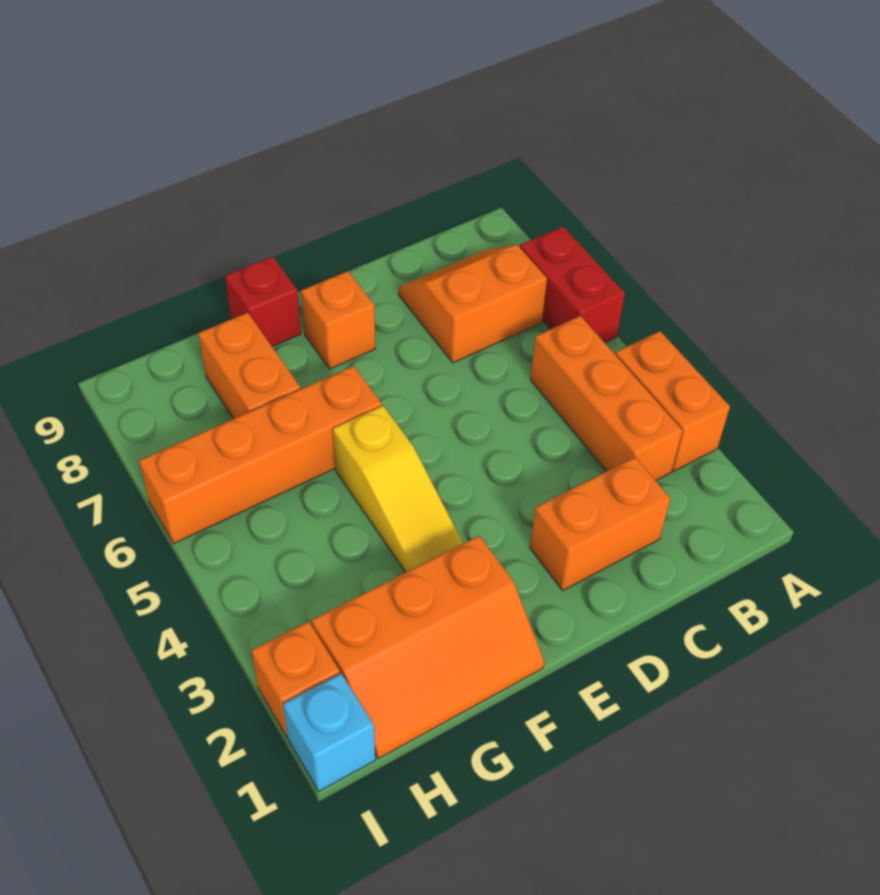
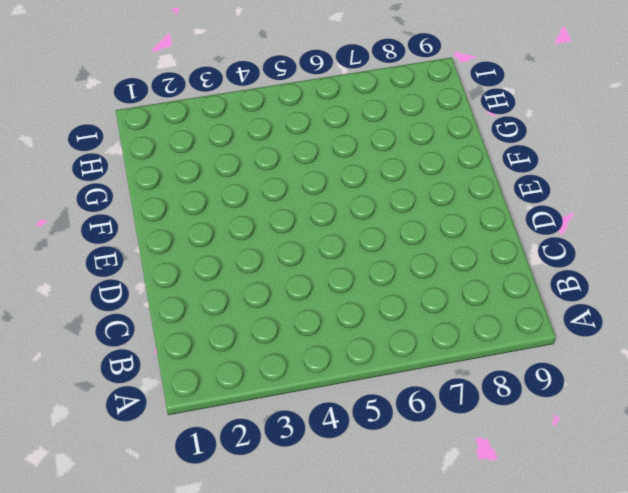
none -> orange brick A3:A4 level 1
none -> red brick A6:A7 level 1
none -> orange brick B3:B5 level 1

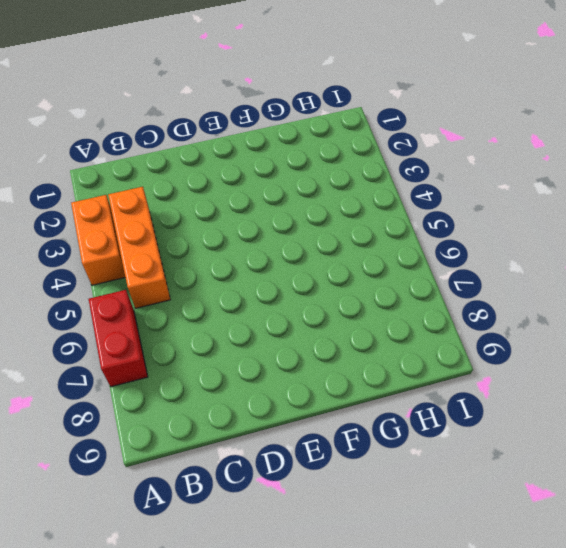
none -> orange slope B7:C8 level 1 top 7
none -> orange brick C2:D2 level 1
none -> orange brick E8 level 1

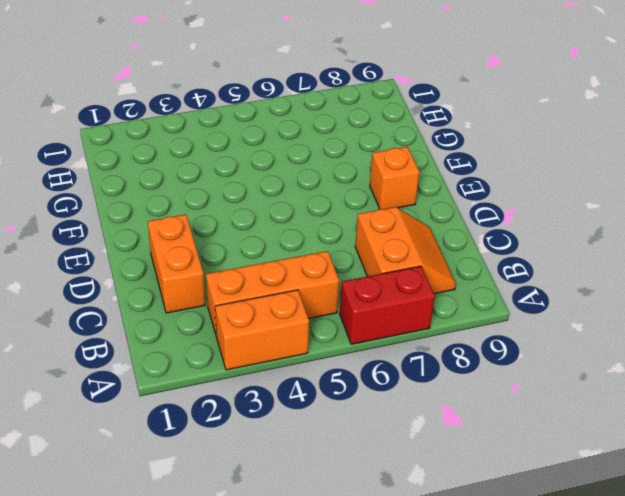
none -> orange slope F1:H2 level 1 top 2
none -> yellow slope F3:F5 level 1 top 5
none -> orange brick F6:I6 level 1

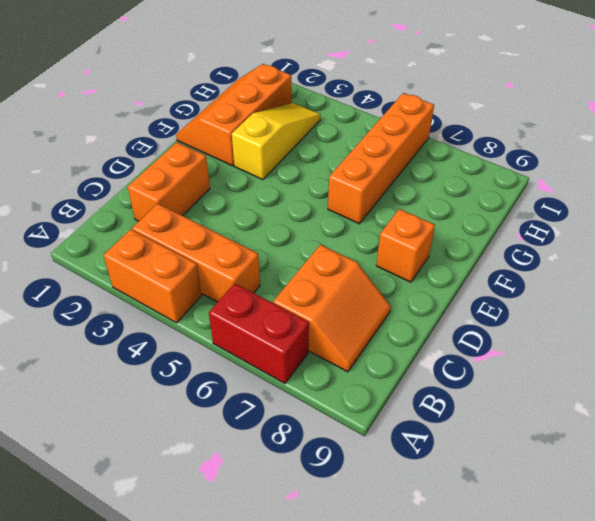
yellow slope F3:H3 level 1 top F -> yellow slope F3:F5 level 1 top 5
none -> red brick F9 level 1
none -> orange brick G7:G8 level 1
none -> cyan brick I1 level 1

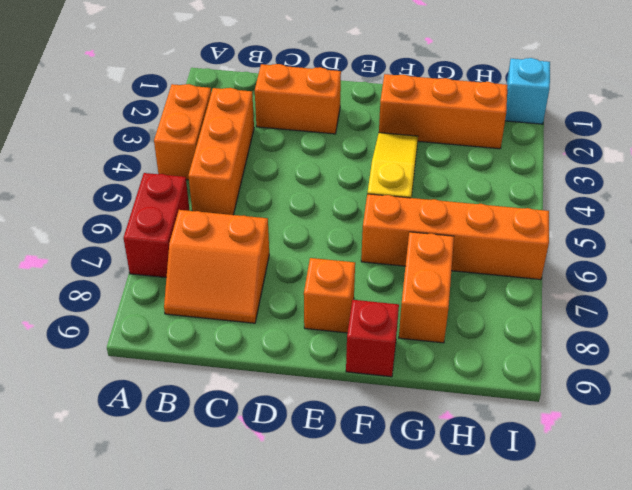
none -> orange brick I2 level 1

